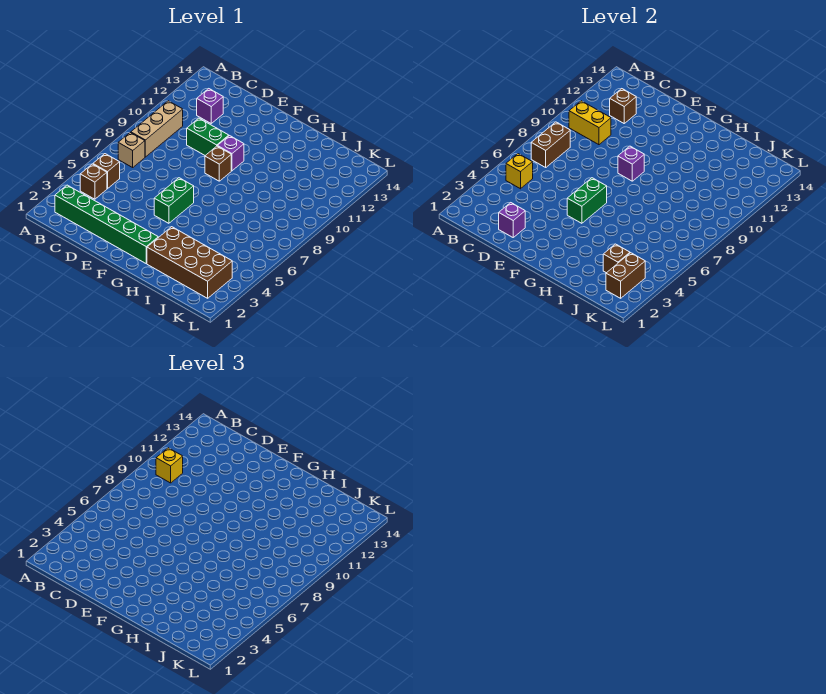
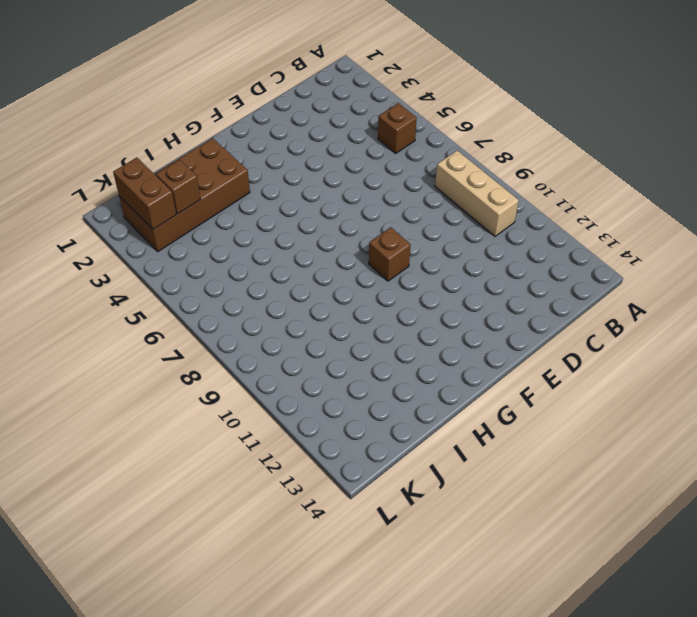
none -> green brick B2:G2 level 1
none -> brown brick B4 level 1
none -> tan brick B7 level 1

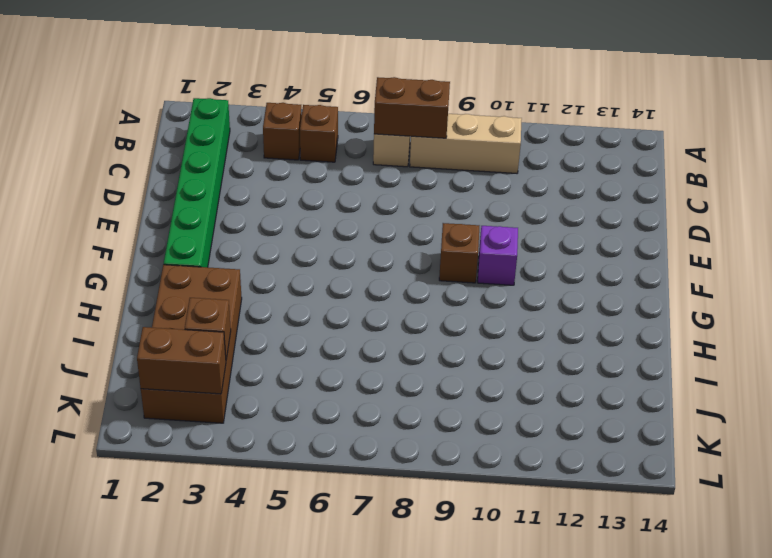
none -> purple brick C12 level 1
none -> green brick D10:E10 level 1
none -> green brick F5:F6 level 1

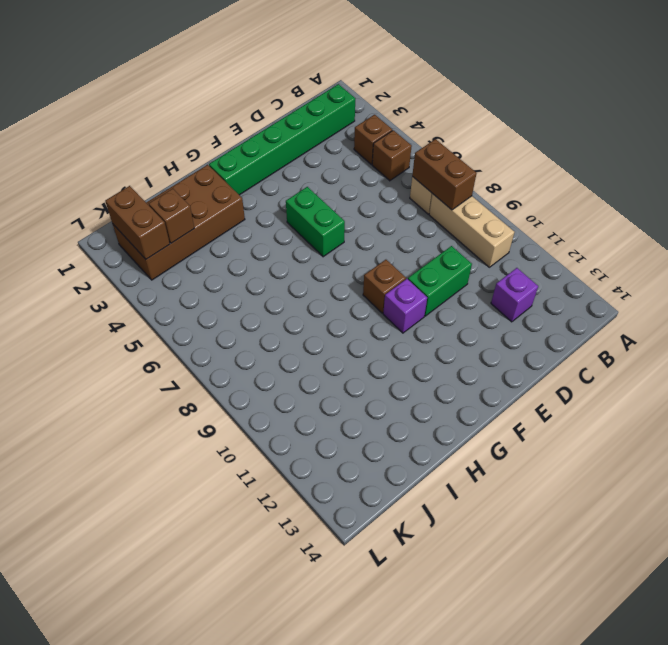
none -> yellow brick B5 level 2
none -> yellow brick B10:C10 level 2
none -> brown brick C12 level 2

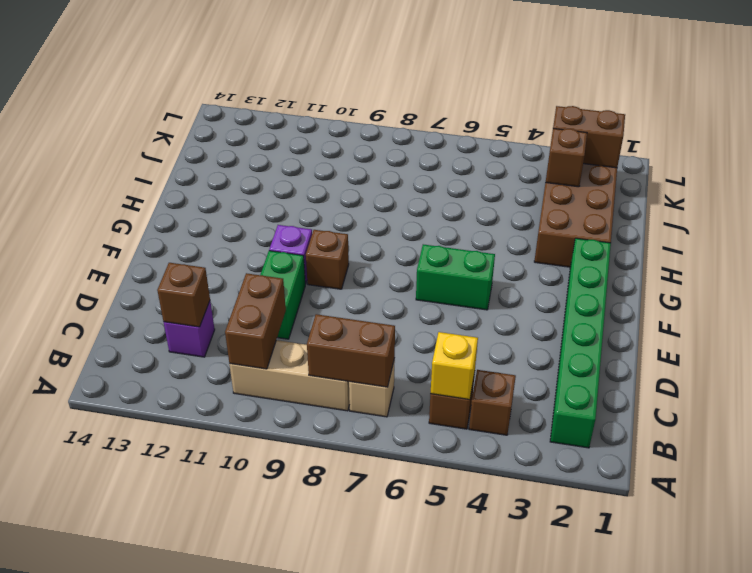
brown brick B10:C10 level 2 -> yellow brick B10:C10 level 2
none -> purple brick D2 level 2
none -> green brick F5:F6 level 2
none -> purple brick F9 level 2

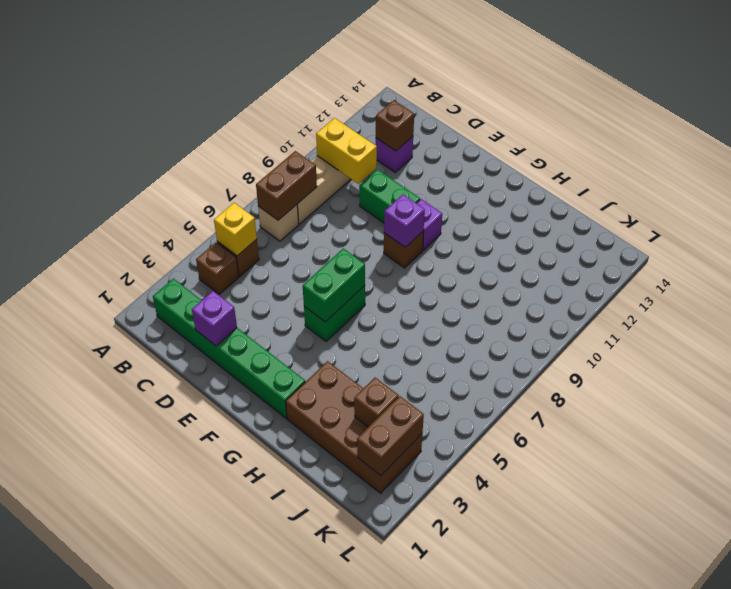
none -> yellow brick B10 level 3

